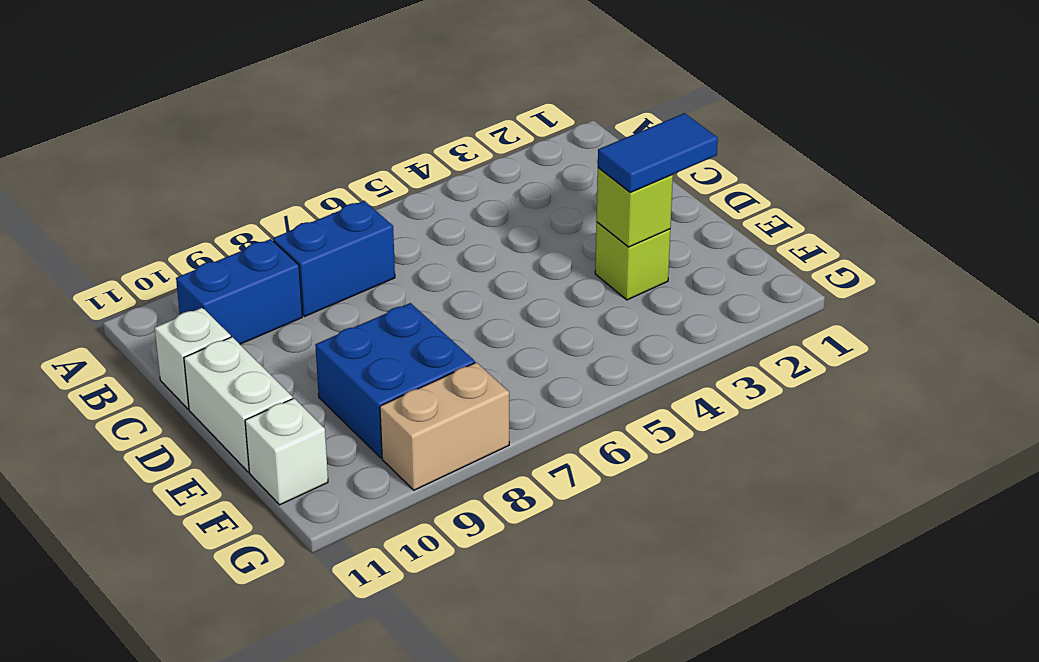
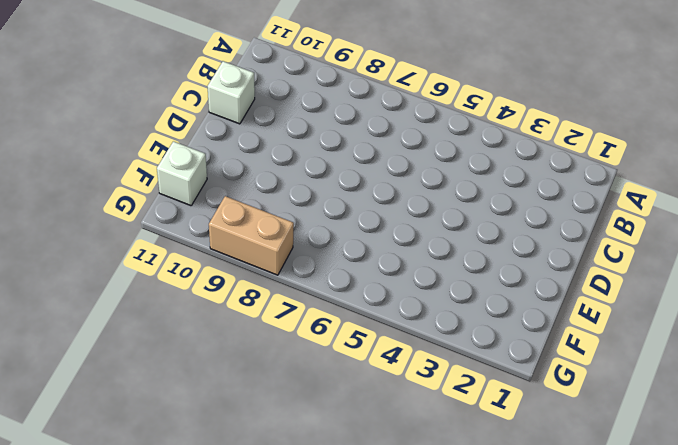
none -> blue brick B7:B8 level 1
none -> blue brick B9:B10 level 1

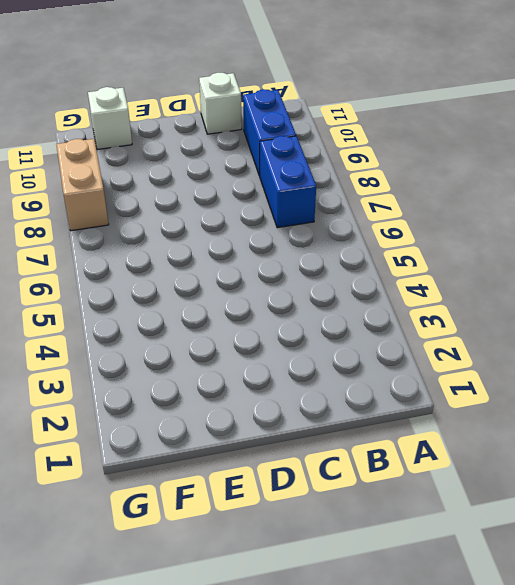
none -> white brick D11:E11 level 1
none -> lime brick E3 level 1

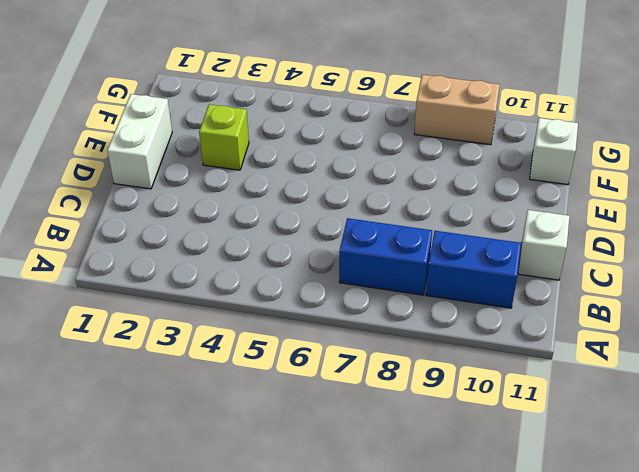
white brick D1:E1 level 1 -> white brick D11:E11 level 1
none -> blue brick E8:F9 level 1
none -> lime brick E3 level 2

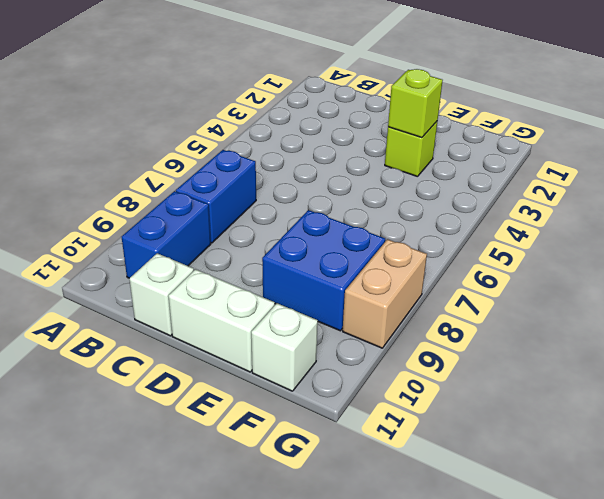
none -> blue tile E2:E3 level 3

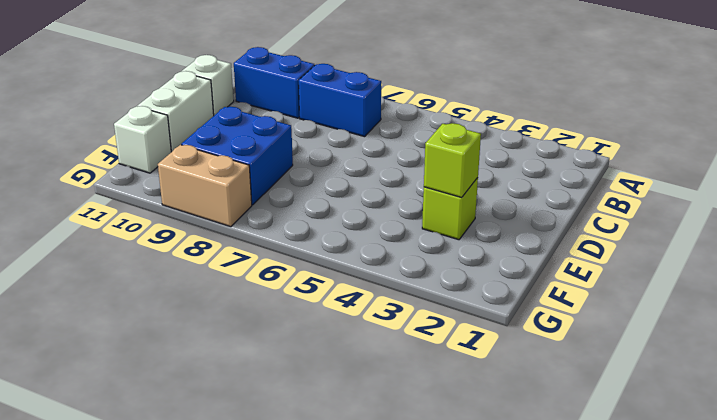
none -> blue tile E2:E3 level 3

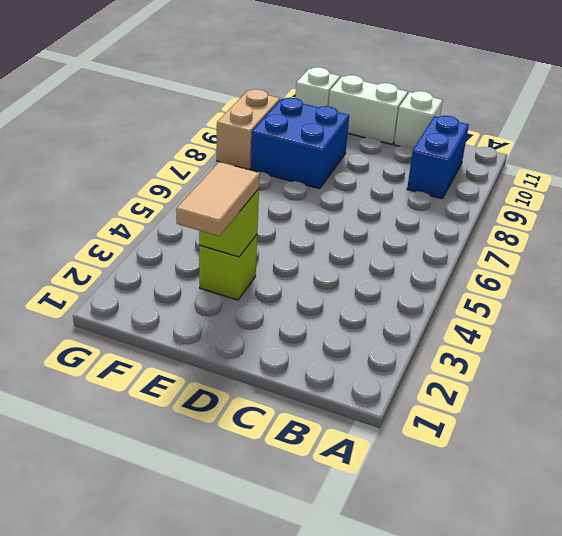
tan tile E2:E3 level 3 -> blue tile E2:E3 level 3
none -> blue brick B7:B8 level 1

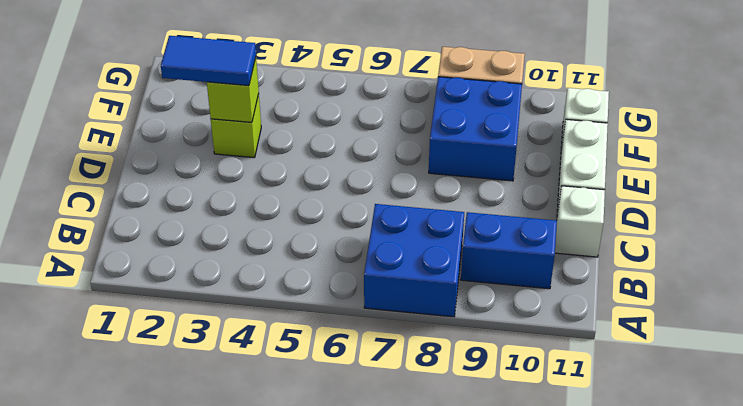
blue brick A7:B8 level 1 -> blue brick B7:B8 level 1

